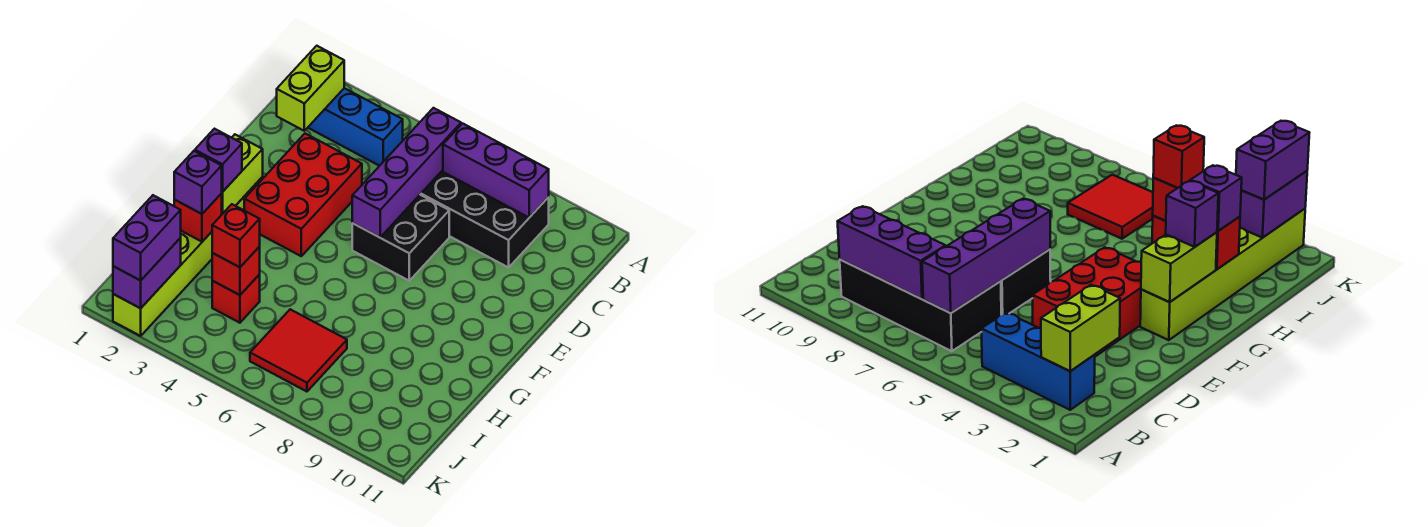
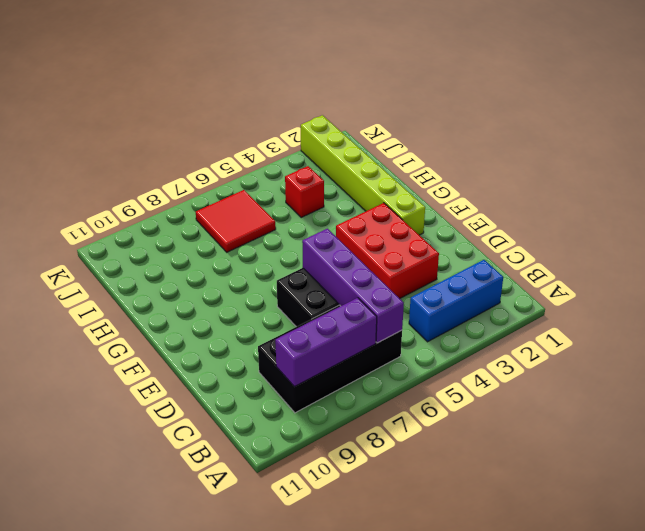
none -> lime brick B2:C2 level 2
none -> lime brick F2:G2 level 2
none -> red brick H2 level 2

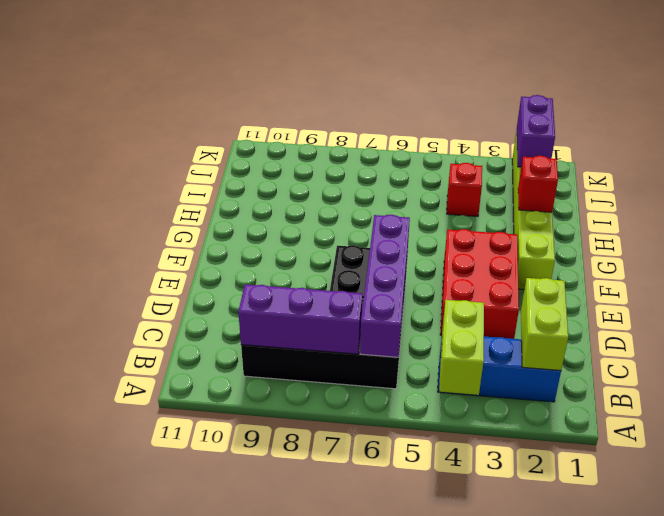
lime brick A4:B4 level 2 -> lime brick F2:G2 level 2
none -> red tile I6:J7 level 1
none -> red brick I4 level 2
none -> purple brick G2 level 3

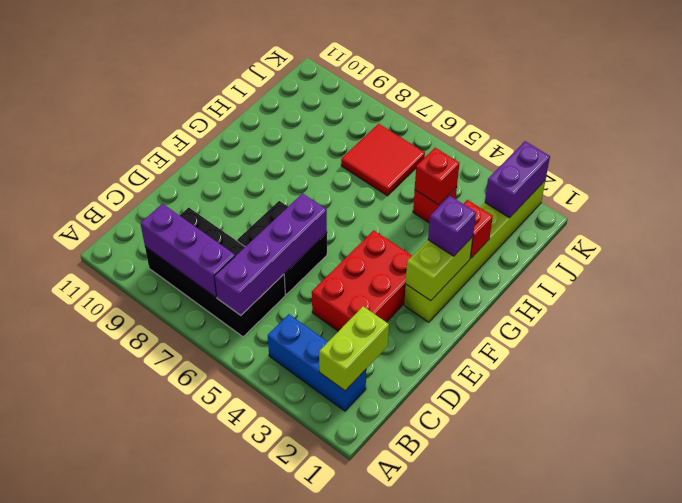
none -> purple brick H2 level 3
none -> red brick I4 level 3
none -> purple brick J2:K2 level 3

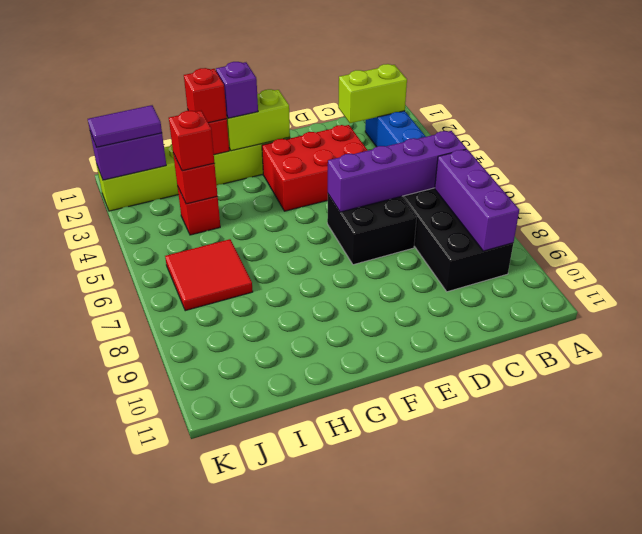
red brick H2 level 3 -> purple brick H2 level 3
purple tile J2:K2 level 3 -> purple brick J2:K2 level 3

